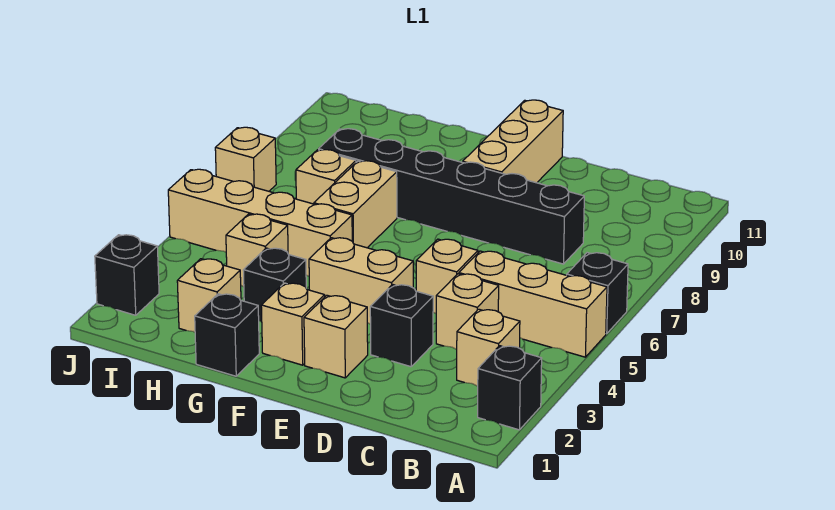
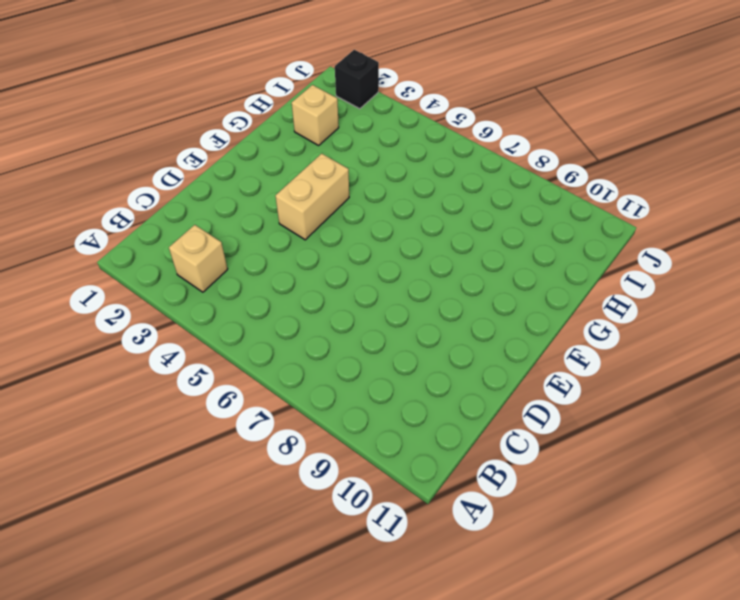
none -> black brick A2 level 1
none -> tan brick A5:C5 level 1
none -> black brick A6 level 1

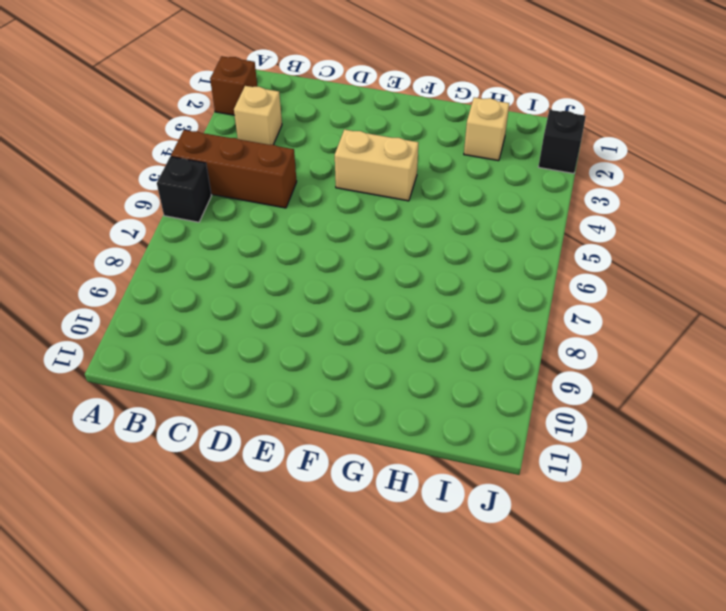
brown brick A2 level 1 -> black brick A2 level 1
brown brick A5:C5 level 1 -> tan brick A5:C5 level 1
none -> tan brick C4 level 1
none -> black brick C8:H8 level 1
none -> black brick D3 level 1

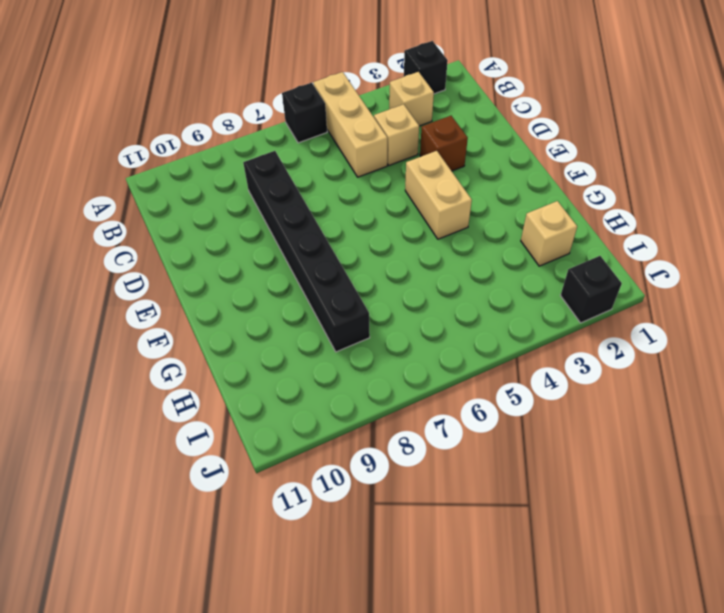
brown brick D3 level 1 -> black brick D3 level 1
none -> tan brick D5 level 1
none -> tan brick E2 level 1
none -> tan brick E9:E11 level 1

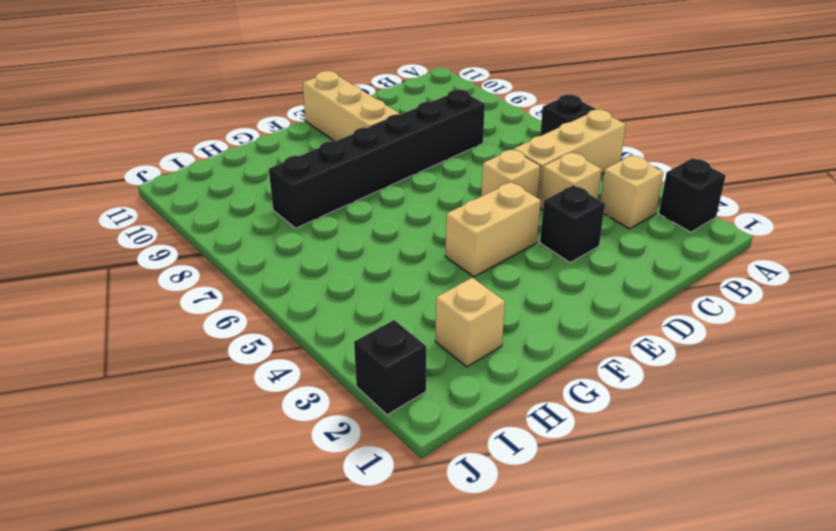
none -> tan brick E2 level 1
none -> tan brick F2 level 1
none -> black brick G1 level 1

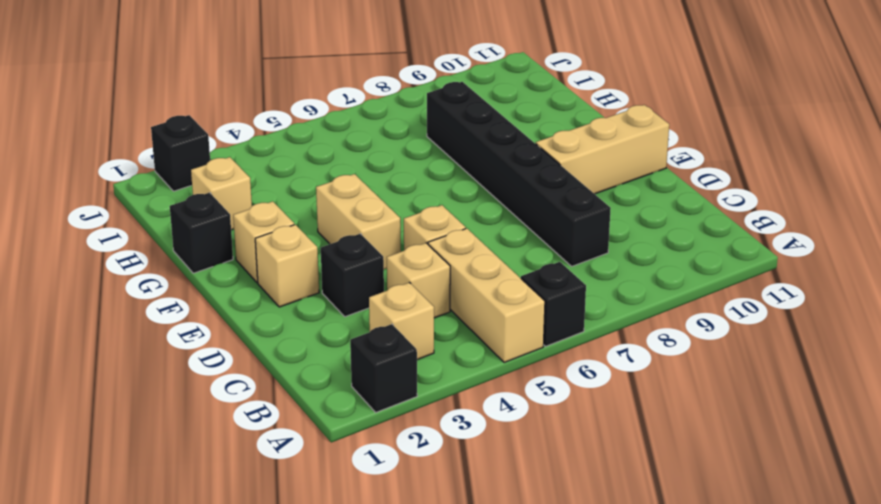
none -> black brick G3 level 1
none -> tan brick G5:J5 level 1
none -> tan brick G6:G7 level 1

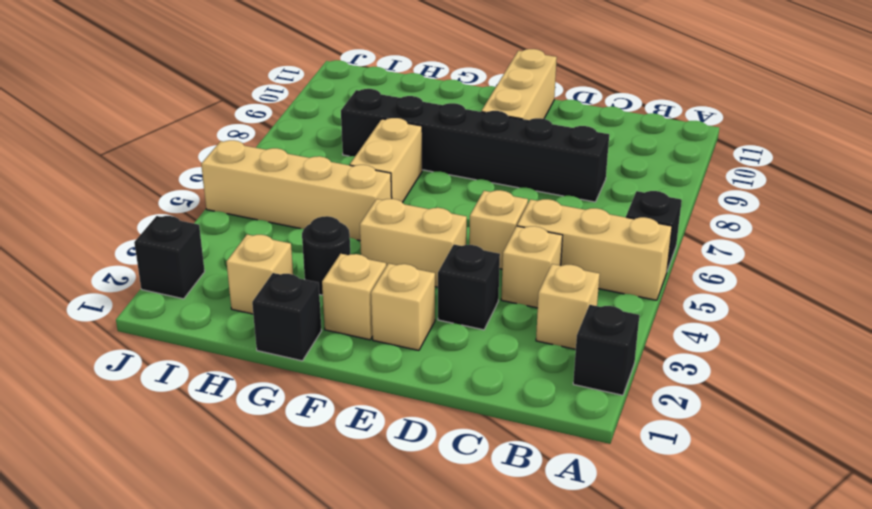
black round brick G3 level 1 -> black brick G3 level 1
none -> tan brick H4 level 1
none -> tan brick H7 level 1
none -> tan brick J7 level 1

